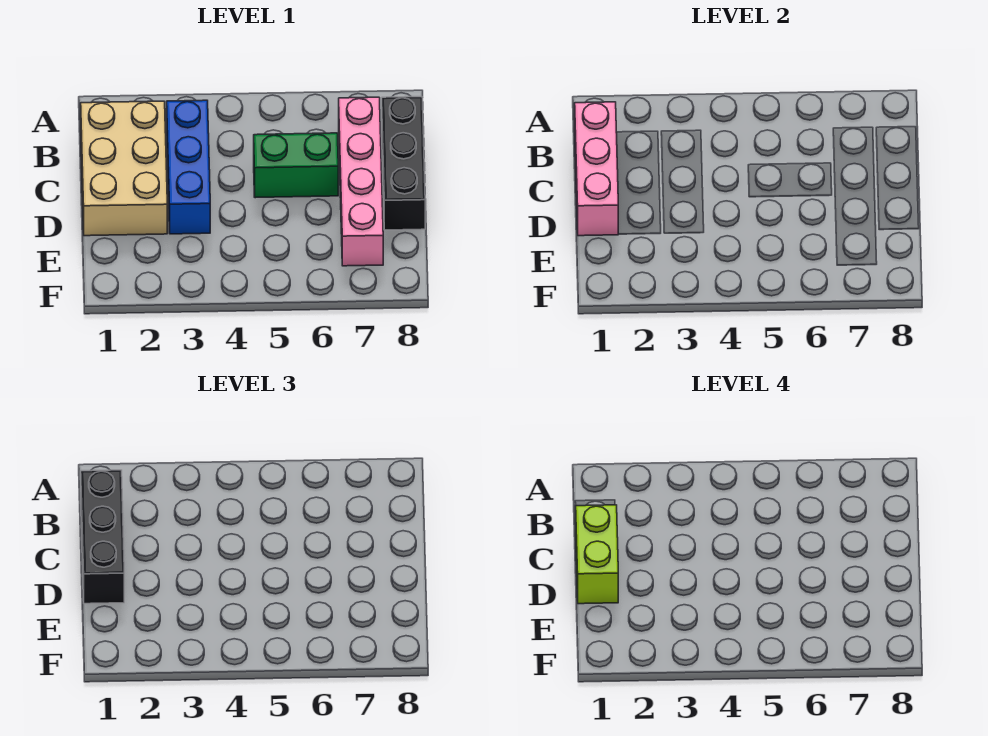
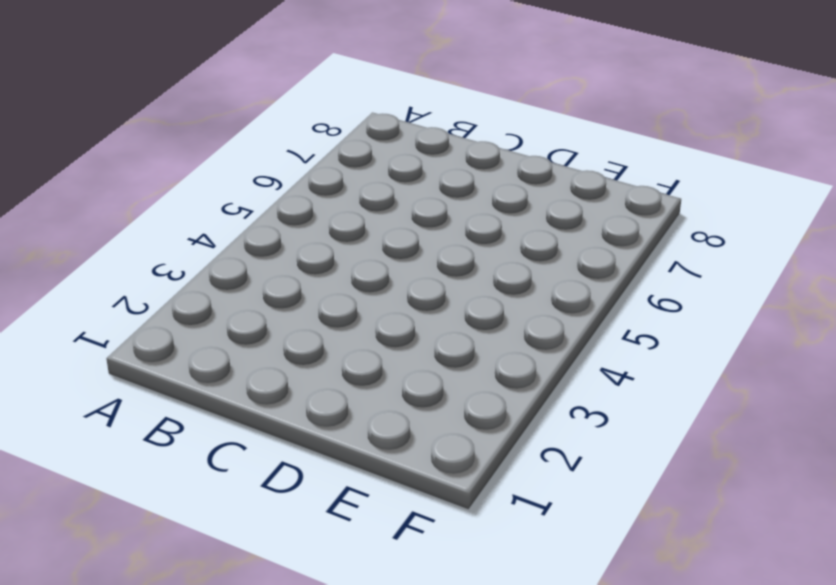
none -> tan brick B1:D2 level 1
none -> blue brick B3:D3 level 1

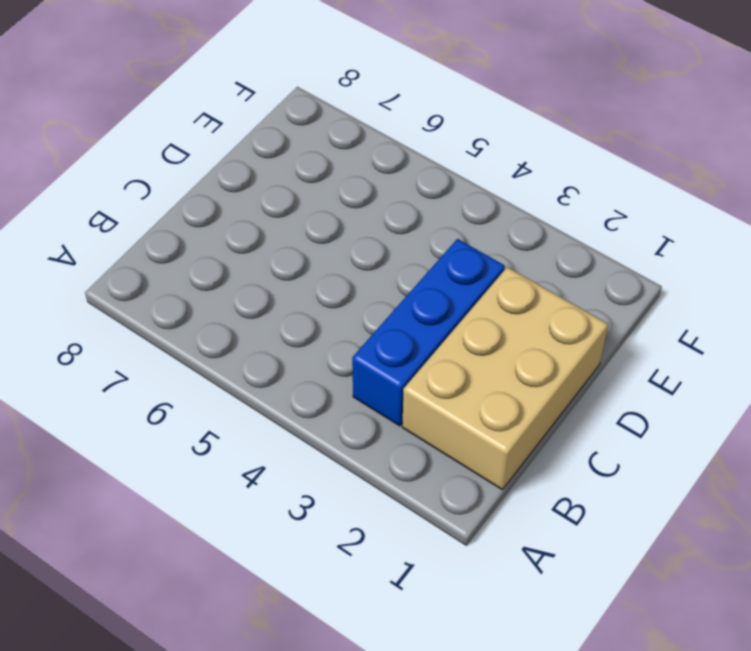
none -> pink brick B7:E7 level 1
none -> black brick B8:D8 level 1

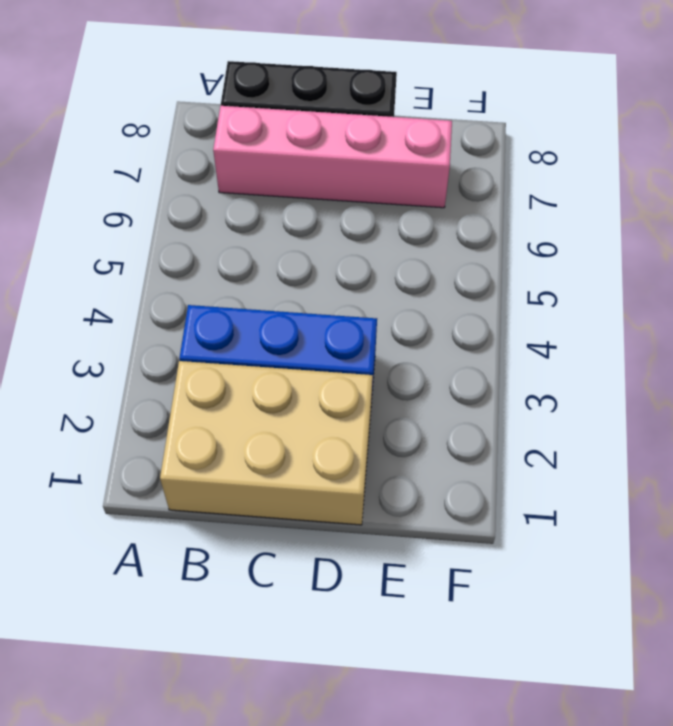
none -> green brick C5:C6 level 1
none -> pink brick B1:D1 level 2

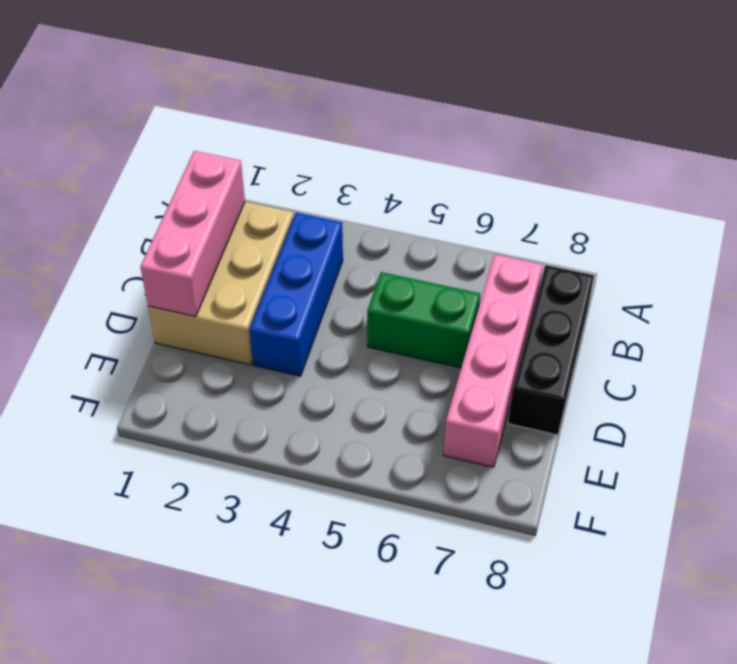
none -> black brick B1:D1 level 3
none -> lime brick C1:D1 level 4

